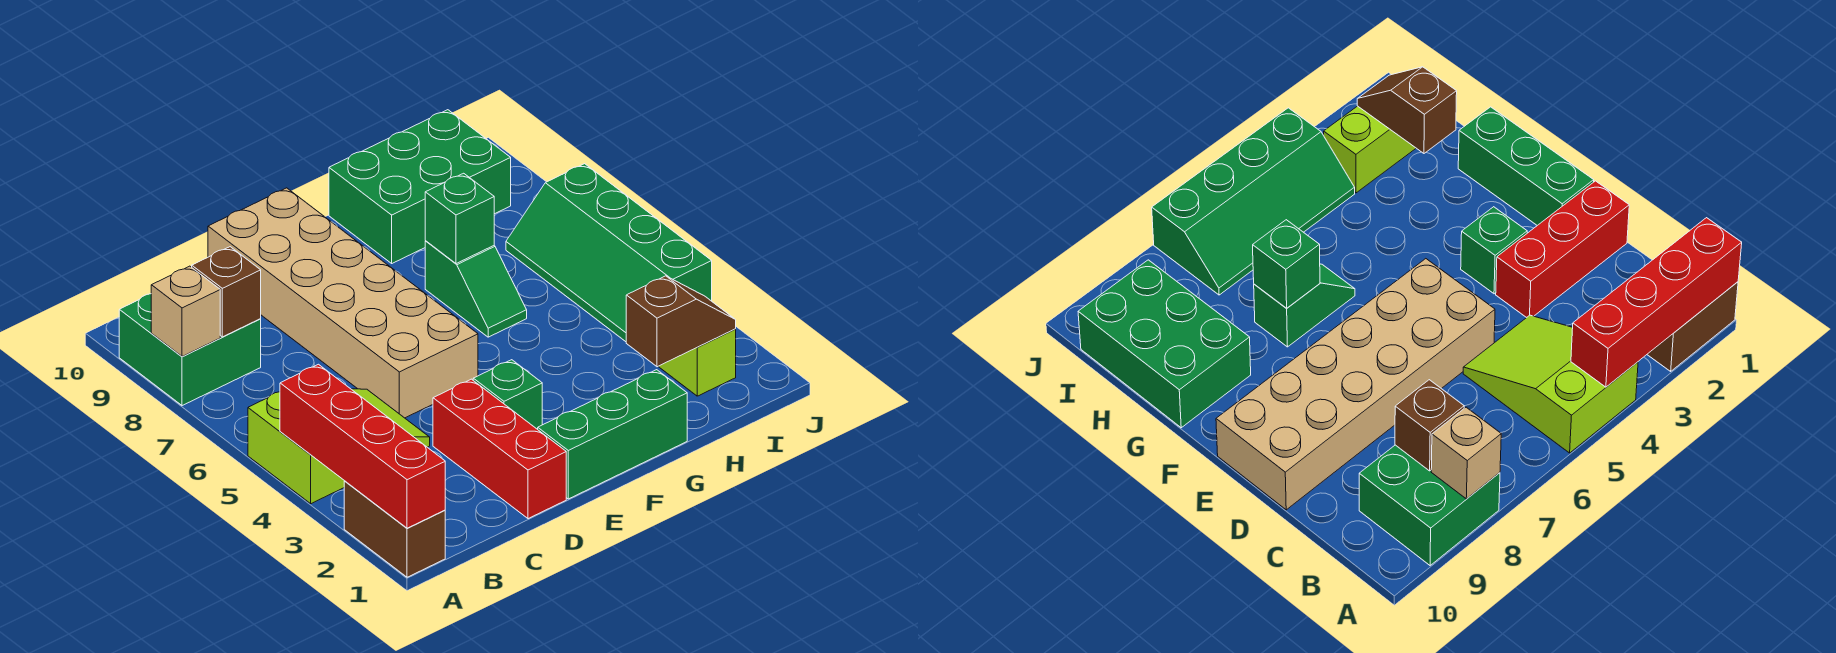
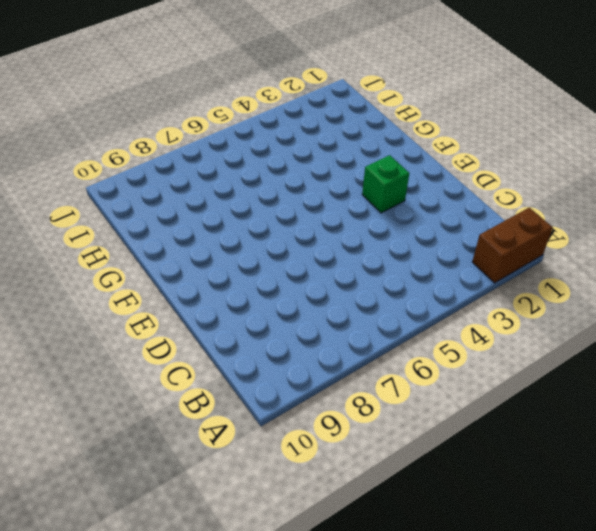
none -> lime slope A4:C5 level 1 top A
none -> green brick A8:B9 level 1
none -> red brick D1:D3 level 1

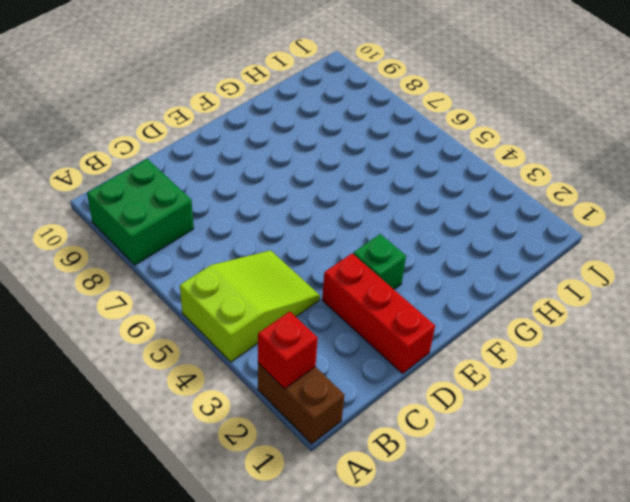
red brick A2 level 2 -> red brick A1:A4 level 2
none -> tan brick D5:E10 level 1
none -> green brick E1:G1 level 1
none -> green slope G6:G7 level 1 top 7

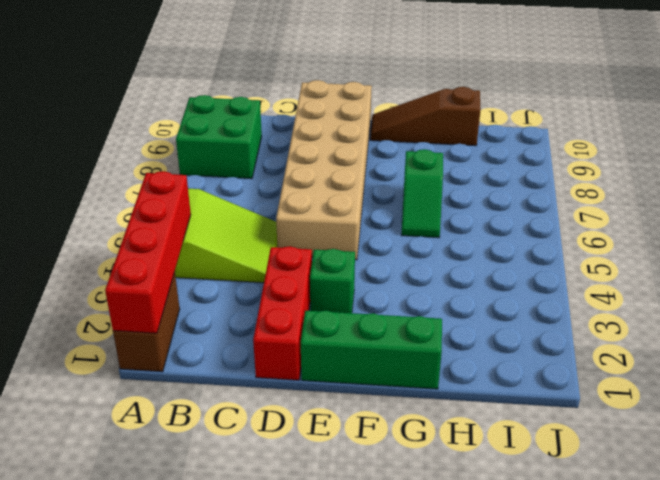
brown slope F10:H10 level 1 top H -> green brick G9:I10 level 1
none -> lime brick I2:I3 level 1
none -> green slope I4:J7 level 1 top J
none -> tan brick A8 level 2

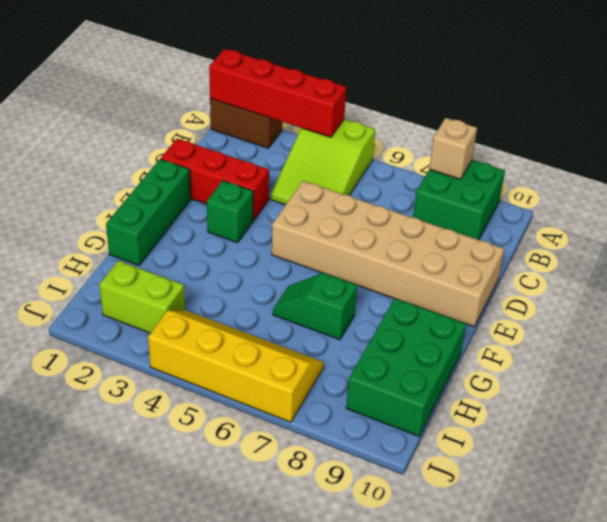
yellow slope I4:J7 level 1 top J -> green slope I4:J7 level 1 top J
none -> brown brick B8 level 2
none -> green brick G7 level 2
none -> brown slope H2:I2 level 2 top H

